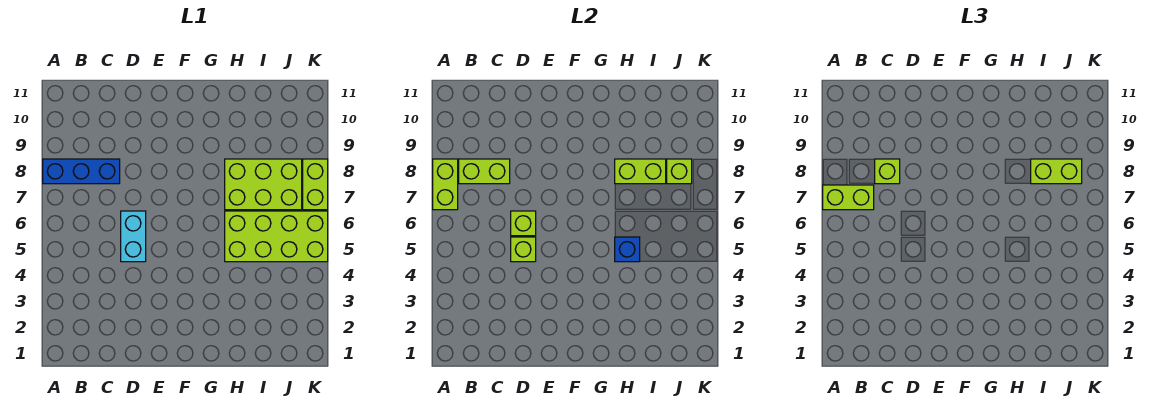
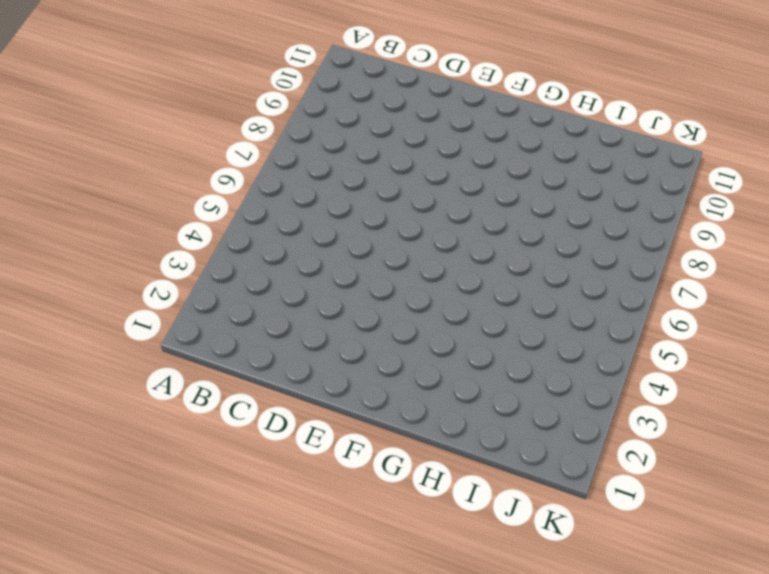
none -> blue brick A8:C8 level 1
none -> cyan brick D5:D6 level 1
none -> lime brick H5:K6 level 1

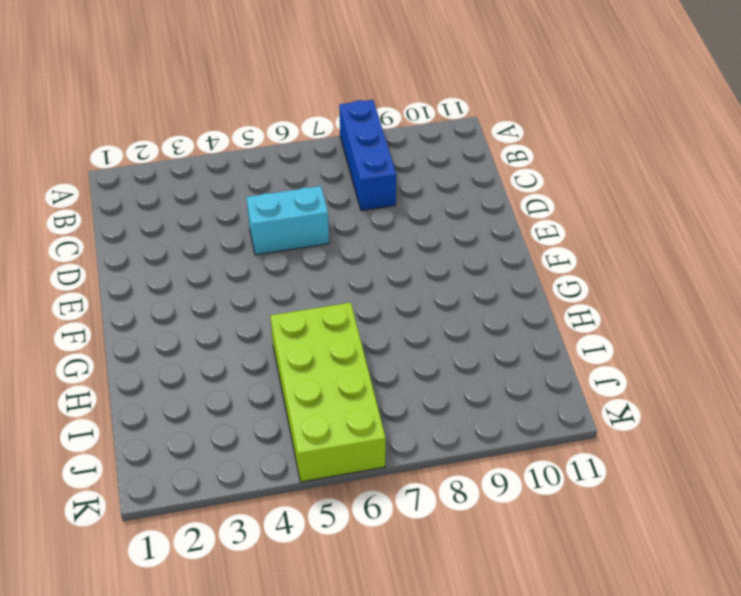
none -> lime brick H7:J8 level 1
none -> lime brick K7:K8 level 1
none -> lime brick A7:A8 level 2

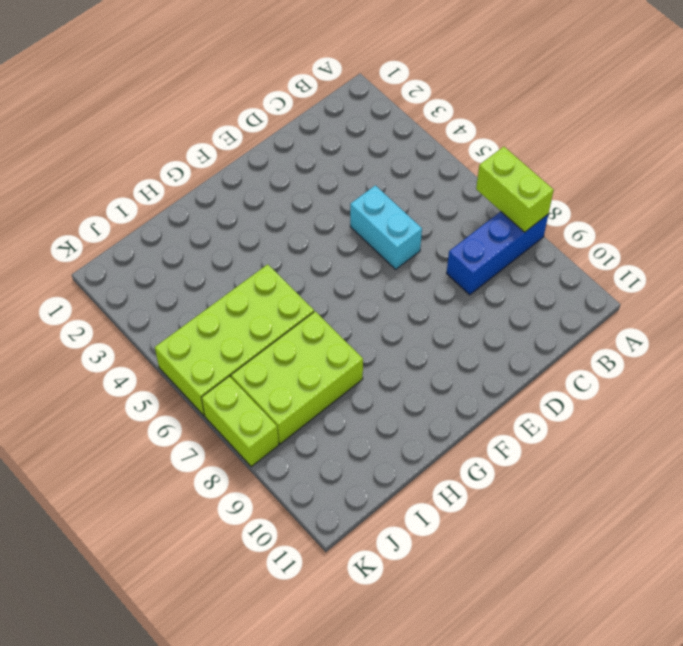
none -> lime brick B8:C8 level 2
none -> lime brick D5 level 2
none -> lime brick D6 level 2

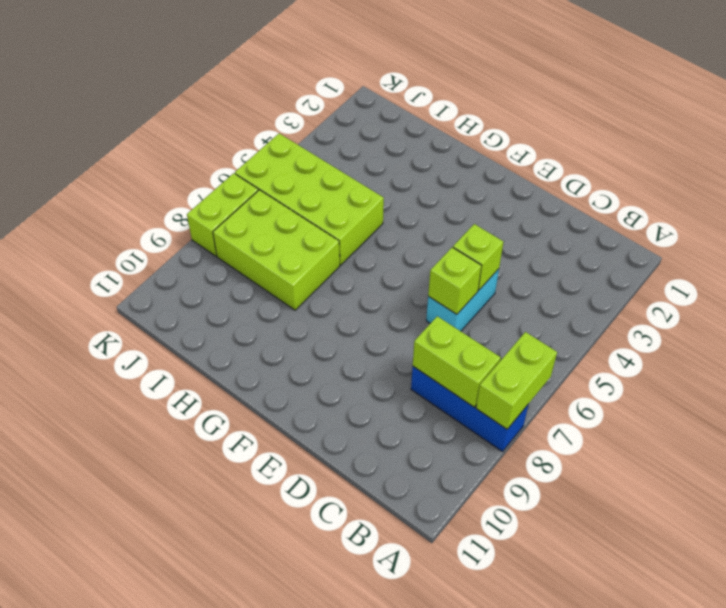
none -> blue brick H5 level 2
none -> lime brick H8:I8 level 2
none -> lime brick J8 level 2

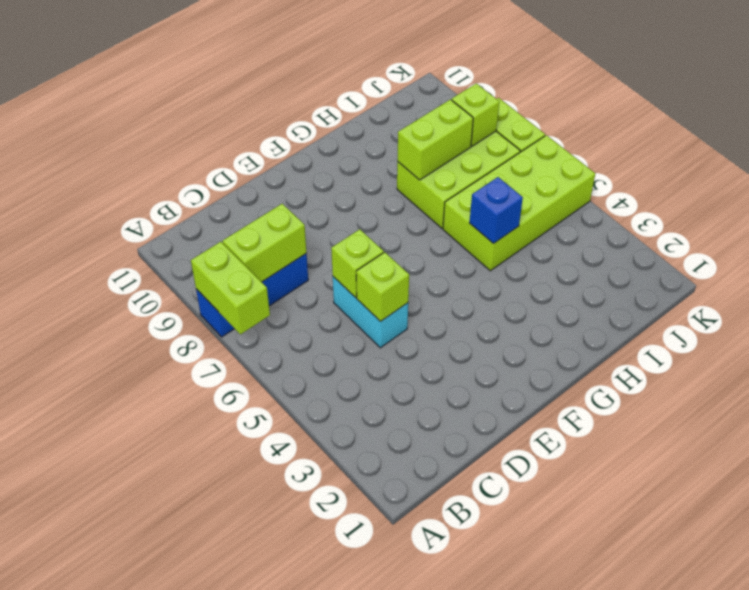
none -> lime brick A7:B7 level 3
none -> lime brick C8 level 3
none -> lime brick I8:J8 level 3

